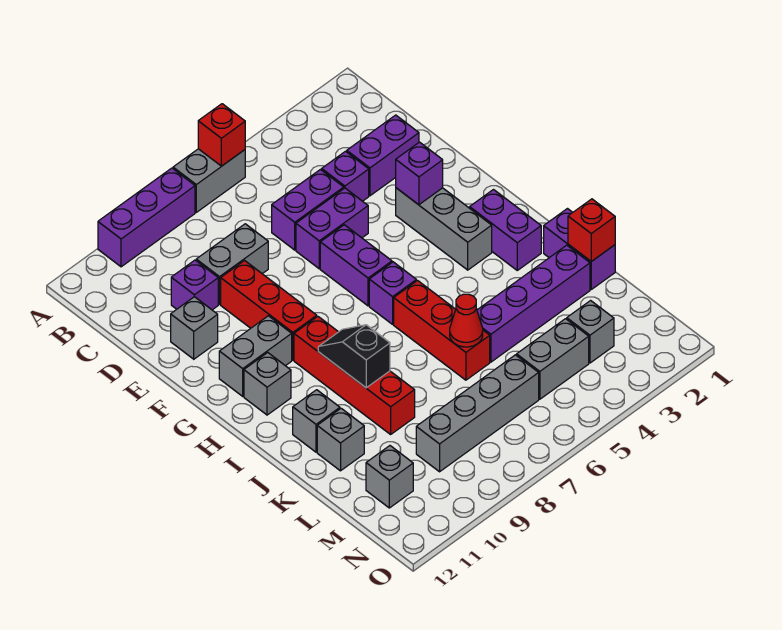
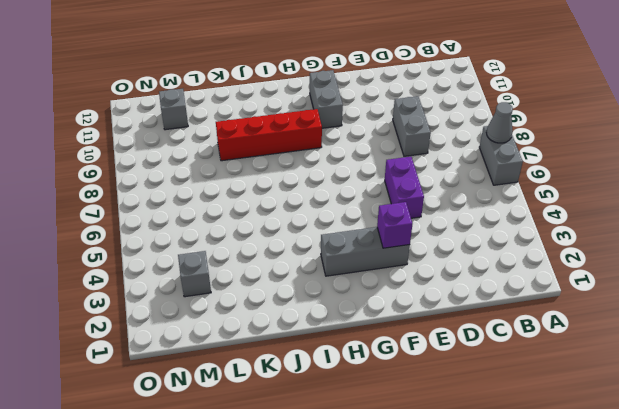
grey cone A7 level 2 -> none
none -> purple brick A8:A10 level 1
none -> purple brick D2:D3 level 1
none -> purple brick D4 level 1
none -> purple brick D5:D6 level 1

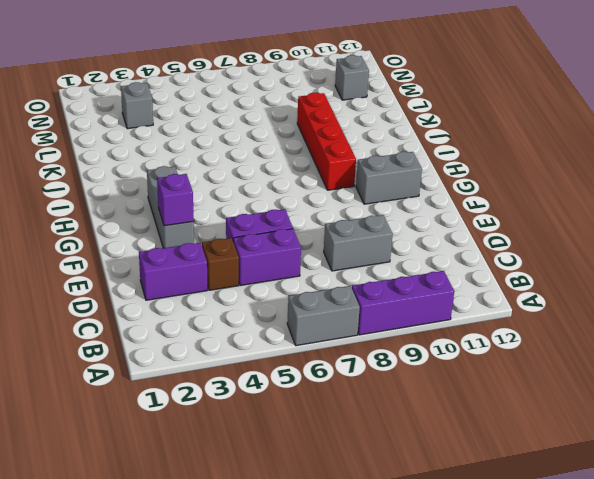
brown brick D4 level 1 -> purple brick D4 level 1
none -> purple brick D10 level 1
none -> red brick E9:G9 level 1
none -> grey brick E11 level 1
none -> purple brick F6:G6 level 1

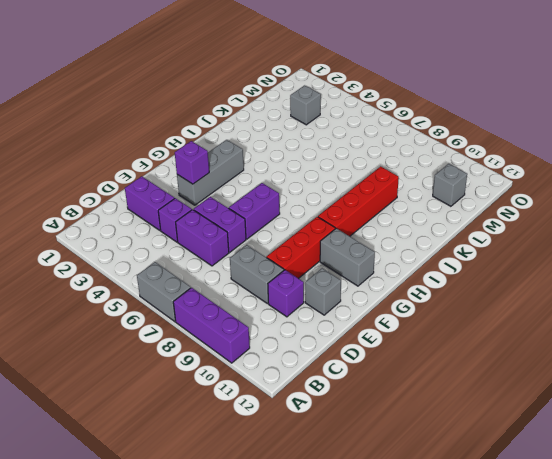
none -> purple brick H2:I2 level 1
none -> purple brick H6 level 1
none -> grey brick H11 level 1
none -> red brick I6:K6 level 1

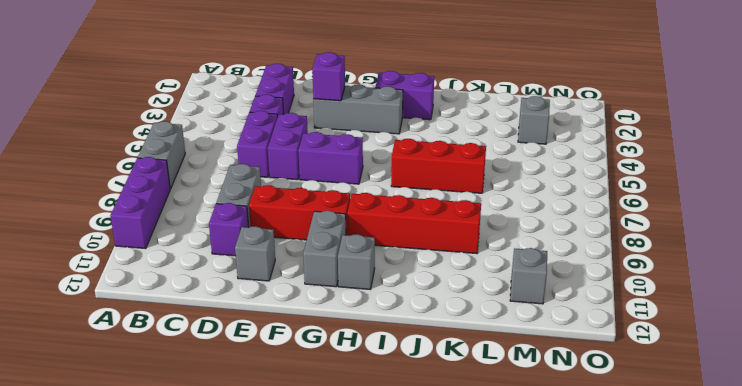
none -> purple brick H6 level 1
none -> purple brick J1:K1 level 1
none -> grey brick J11 level 1
none -> purple brick K2:K5 level 1

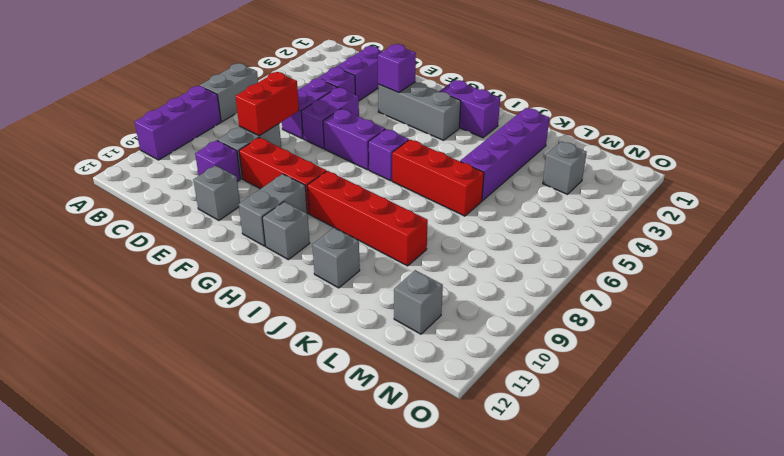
red brick D7:D8 level 2 -> none
none -> purple brick J1:K1 level 1
none -> grey brick K11 level 1
none -> grey brick M4:M5 level 1
none -> grey brick M6:M9 level 1

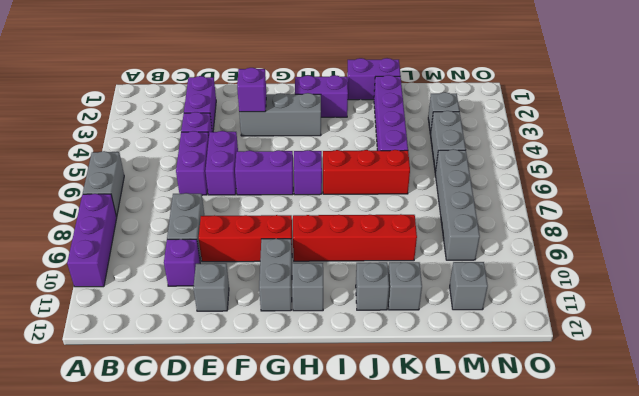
none -> red brick A6 level 2
none -> black slope I9:J9 level 2 top J
none -> red brick K1 level 2
none -> red cone K6 level 2

